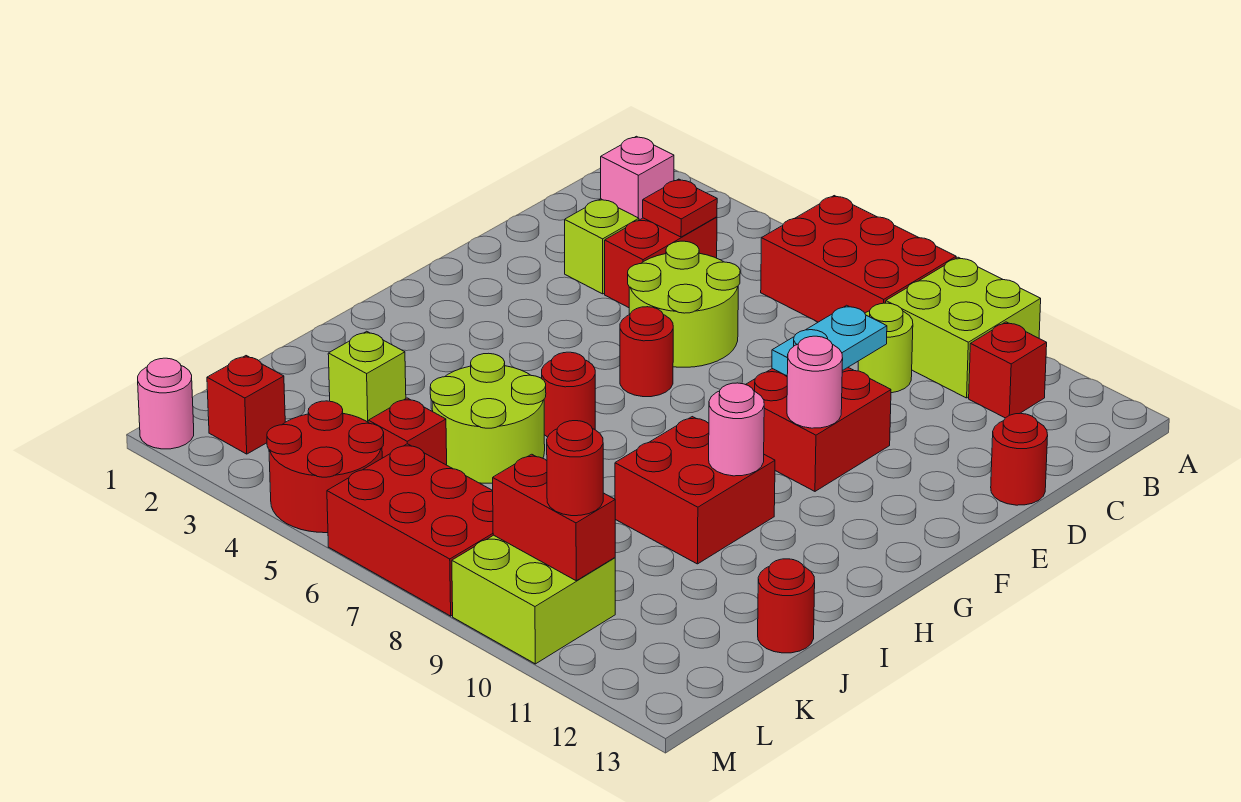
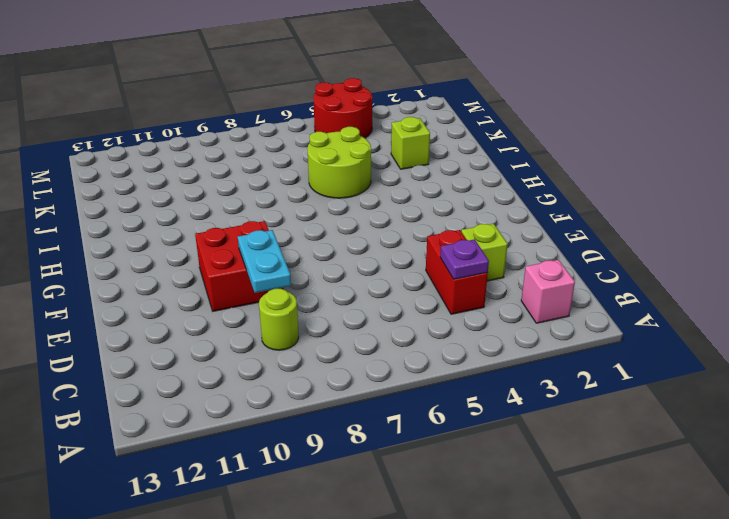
purple plate C4 level 2 -> red plate C4 level 2
none -> red brick A6:B8 level 1
none -> lime brick A9:B10 level 1
none -> red brick B11 level 1

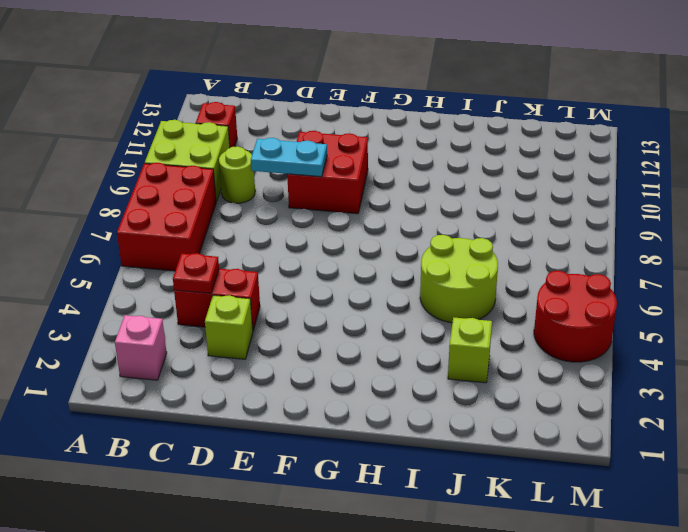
none -> lime round brick D5:E6 level 1
none -> red round brick D13 level 1
none -> red round brick F6 level 1

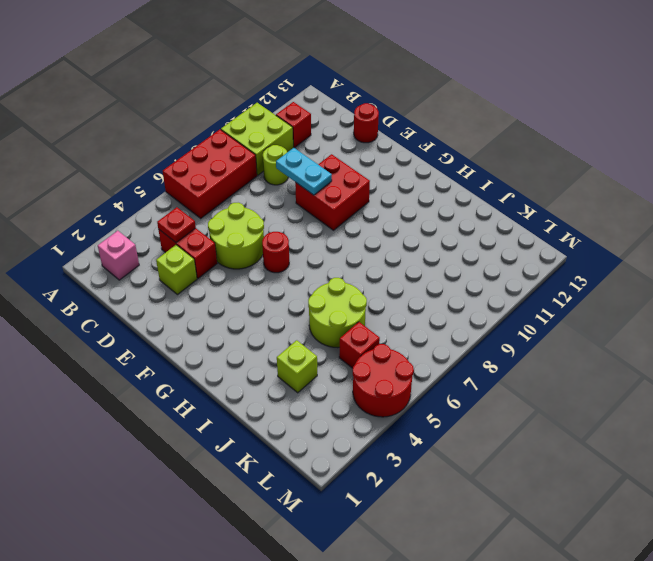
none -> red round brick H6 level 1
none -> red brick H9:I10 level 1
none -> red round brick J13 level 1

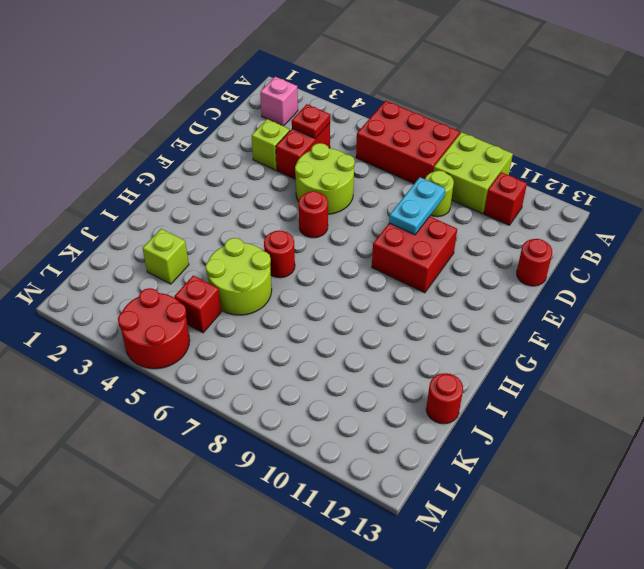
none -> red brick H9:I10 level 1
none -> red brick L2 level 1
none -> red brick L6:M8 level 1

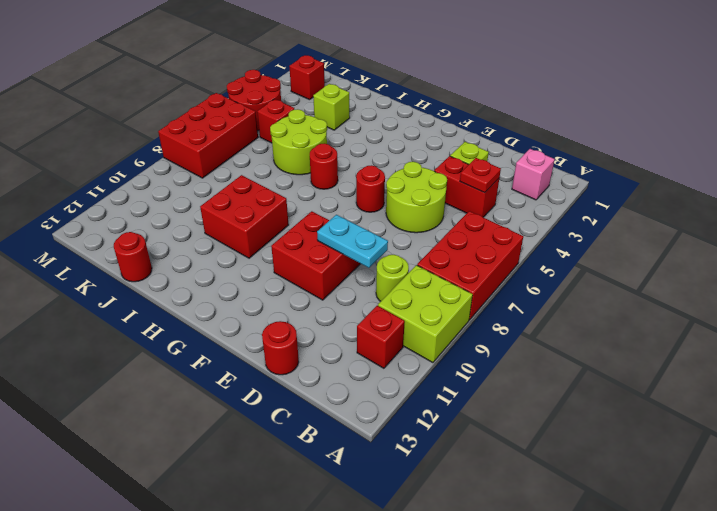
none -> lime brick L9:M10 level 1
none -> pink round brick M1 level 1
none -> pink round brick F10 level 2

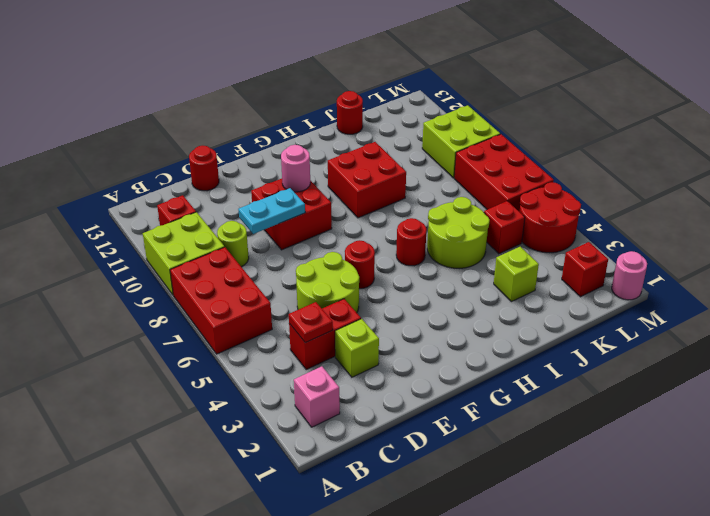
none -> pink round brick H10 level 2
none -> red brick L9:L10 level 2
none -> red round brick L10 level 3

